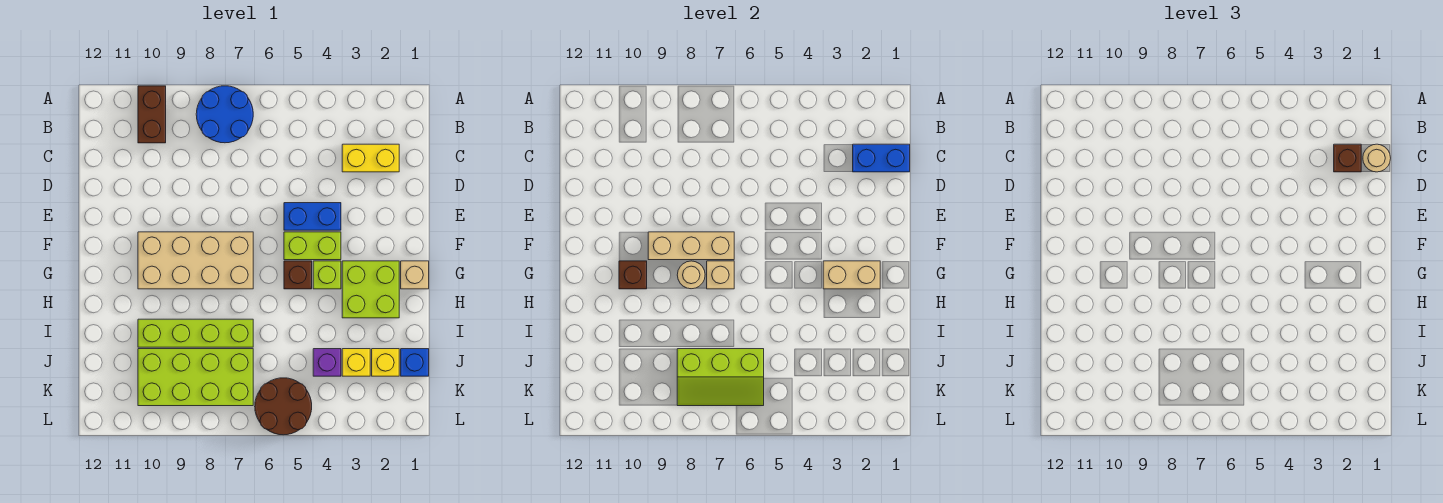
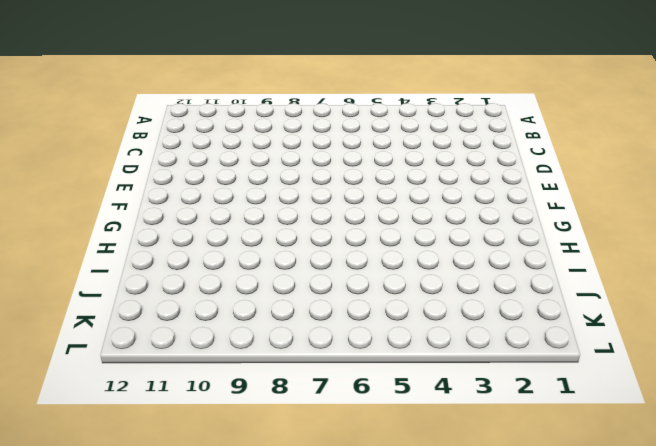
none -> blue round brick A7:B8 level 1
none -> brown brick A10:B10 level 1
none -> yellow brick C2:C3 level 1

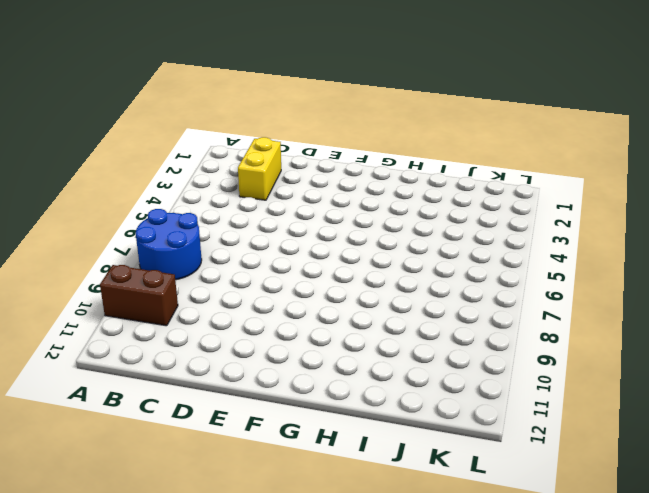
none -> blue brick E4:E5 level 1
none -> lime brick F4:F5 level 1
none -> tan brick F7:G10 level 1

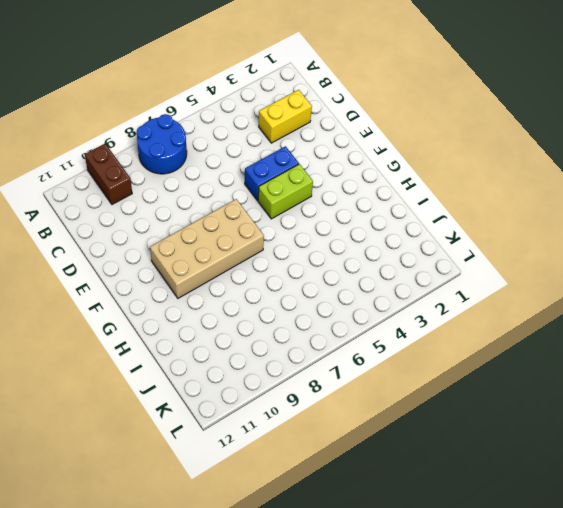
none -> tan brick G1 level 1
none -> lime brick G2:H3 level 1
none -> lime brick G4 level 1

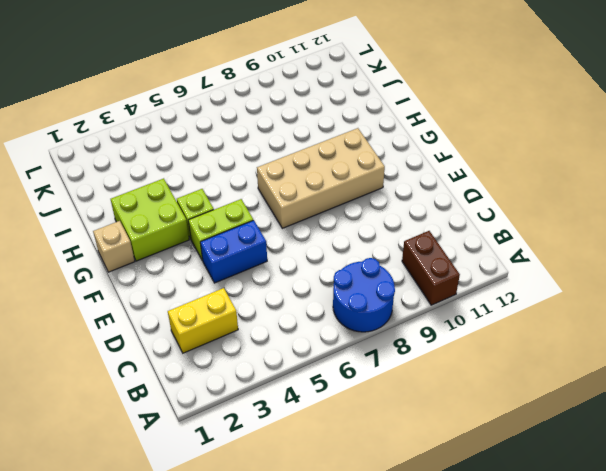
none -> brown brick G5 level 1
none -> lime brick I7:I10 level 1
none -> blue brick J1 level 1

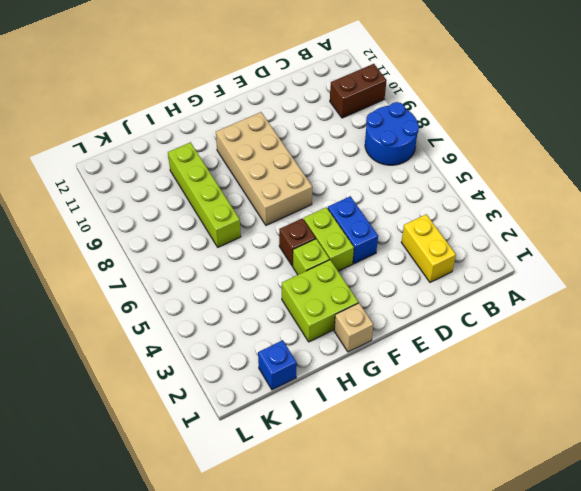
none -> yellow brick J2 level 1
none -> yellow brick J3 level 1
none -> purple brick J4 level 1

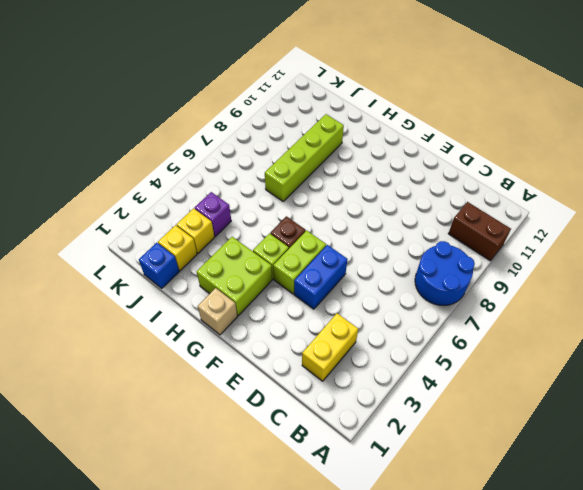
none -> tan brick F7:G10 level 1
none -> lime brick J7:K10 level 1
none -> brown round brick K5:L6 level 1

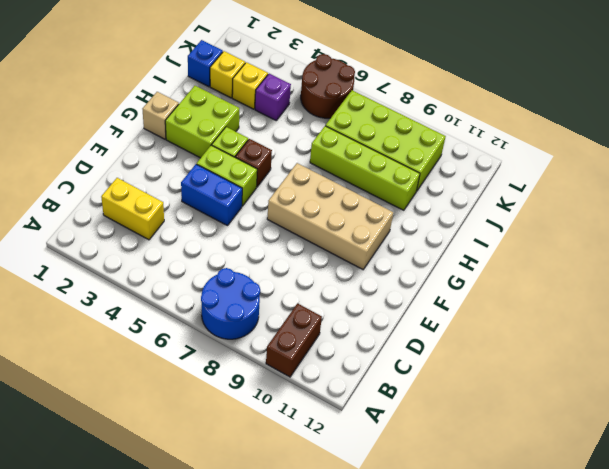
none -> blue brick C1:C2 level 2
none -> tan brick F7:F9 level 2
none -> tan brick G2:G3 level 2

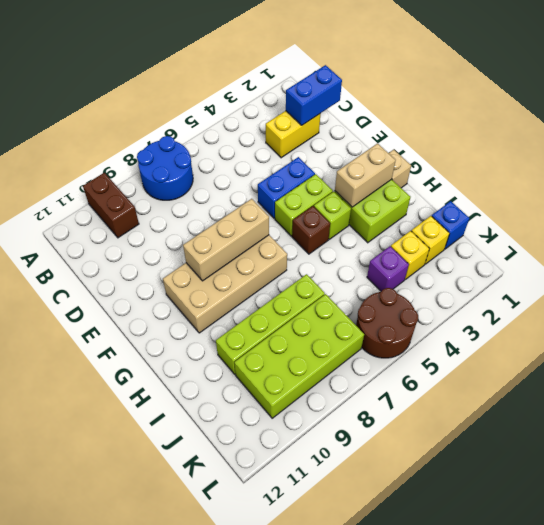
none -> tan brick G7 level 2
none -> tan round brick G8 level 2
none -> brown brick G10 level 2

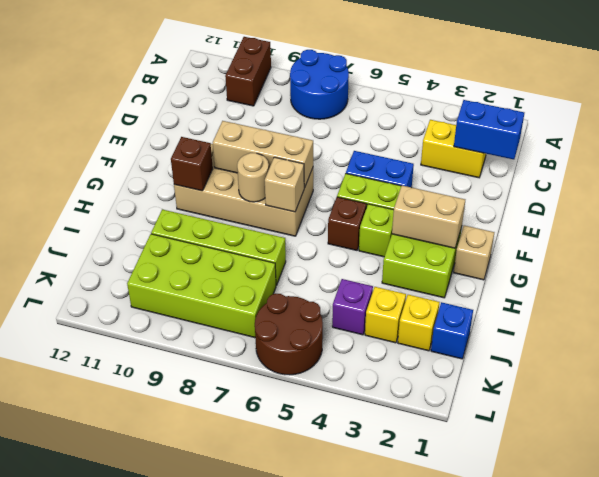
none -> lime slope J6:K8 level 2 top J
none -> tan round brick C1 level 3
none -> brown brick C2 level 3

